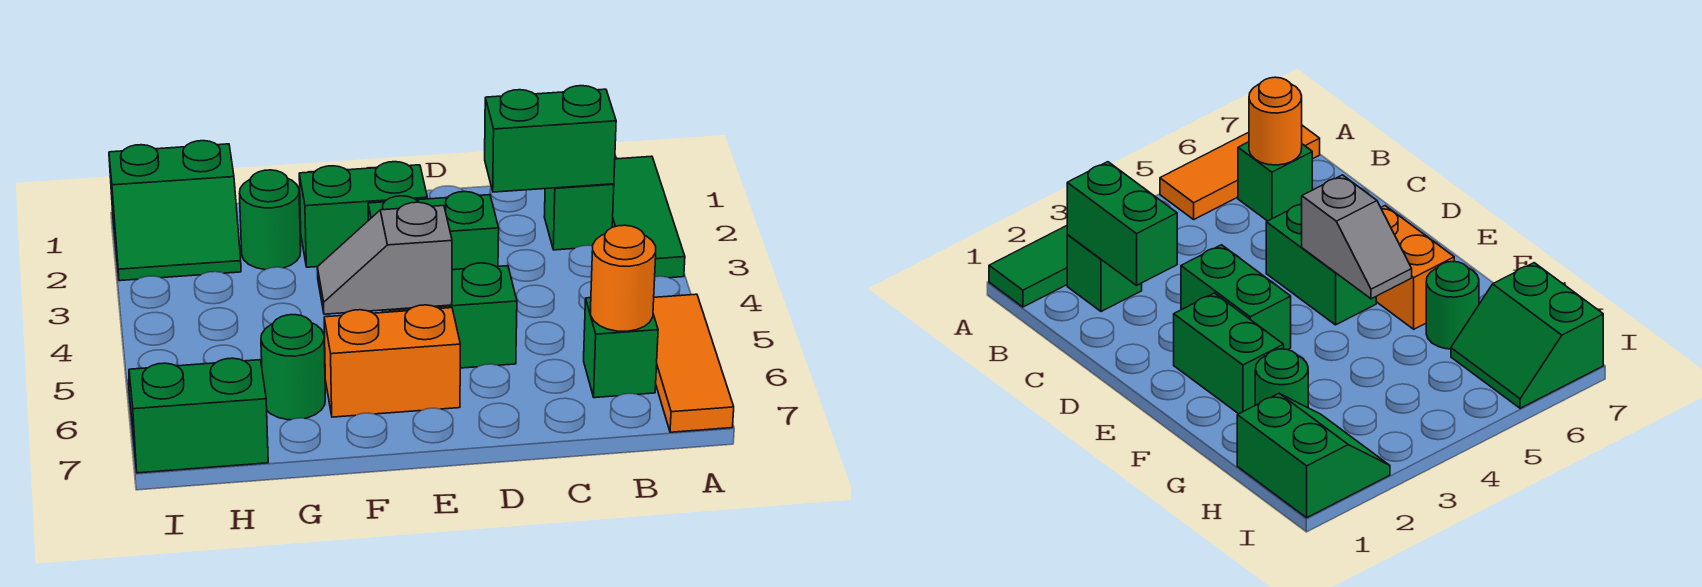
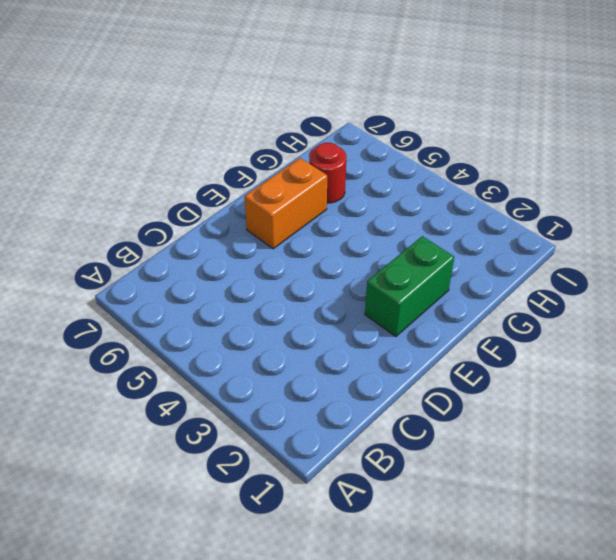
red round brick G6 level 1 -> green round brick G6 level 1
none -> green tile A1:A3 level 1
none -> orange tile A5:A7 level 1
none -> green brick B2 level 1

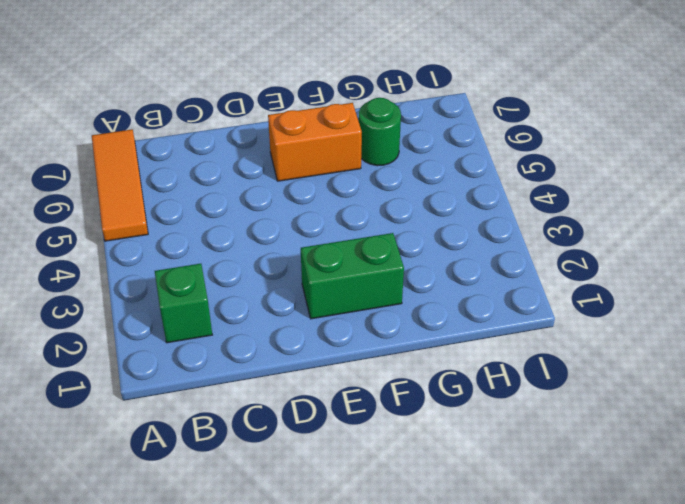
none -> green tile A1:A3 level 1
none -> green brick B6 level 1
none -> green brick D3:E3 level 1

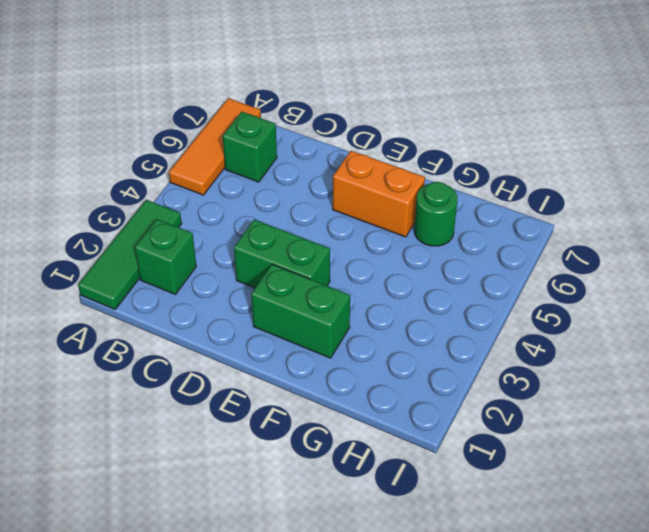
none -> green brick D5:E5 level 1
none -> green round brick G2 level 1
none -> green slope H1:I2 level 1 top 1

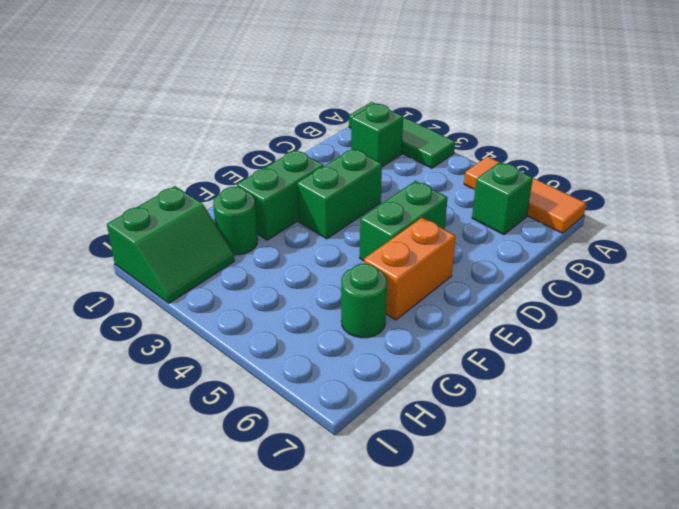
none -> green slope H6:I7 level 1 top 7
none -> green brick B2:C2 level 2
none -> orange round brick B6 level 2

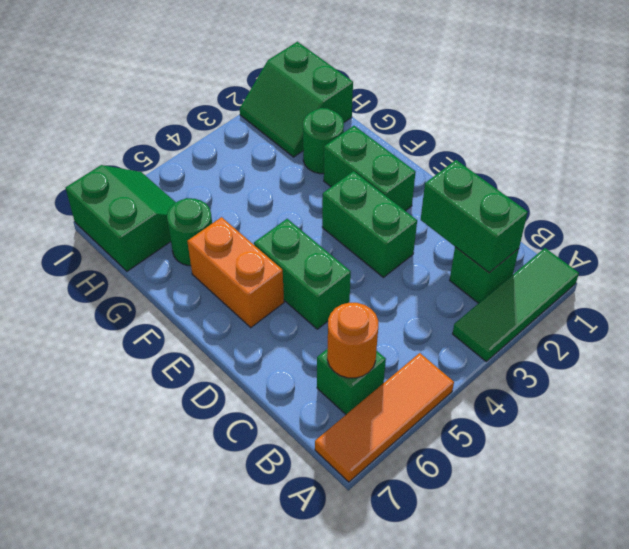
none -> grey slope E5:F5 level 2 top E

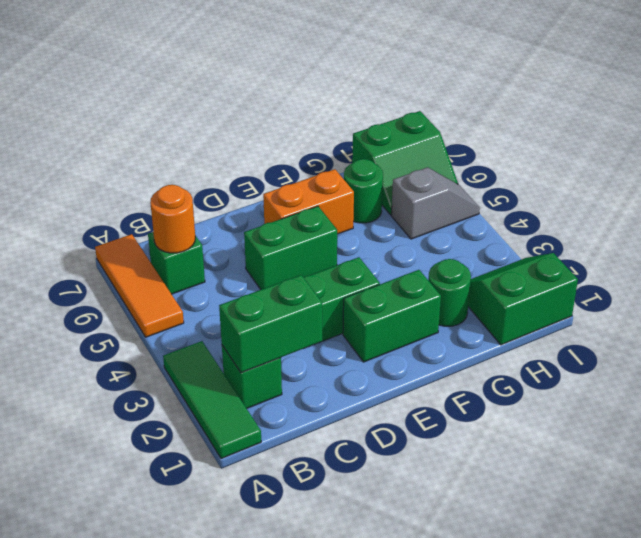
grey slope H5:I5 level 1 top H -> grey slope E5:F5 level 2 top E

